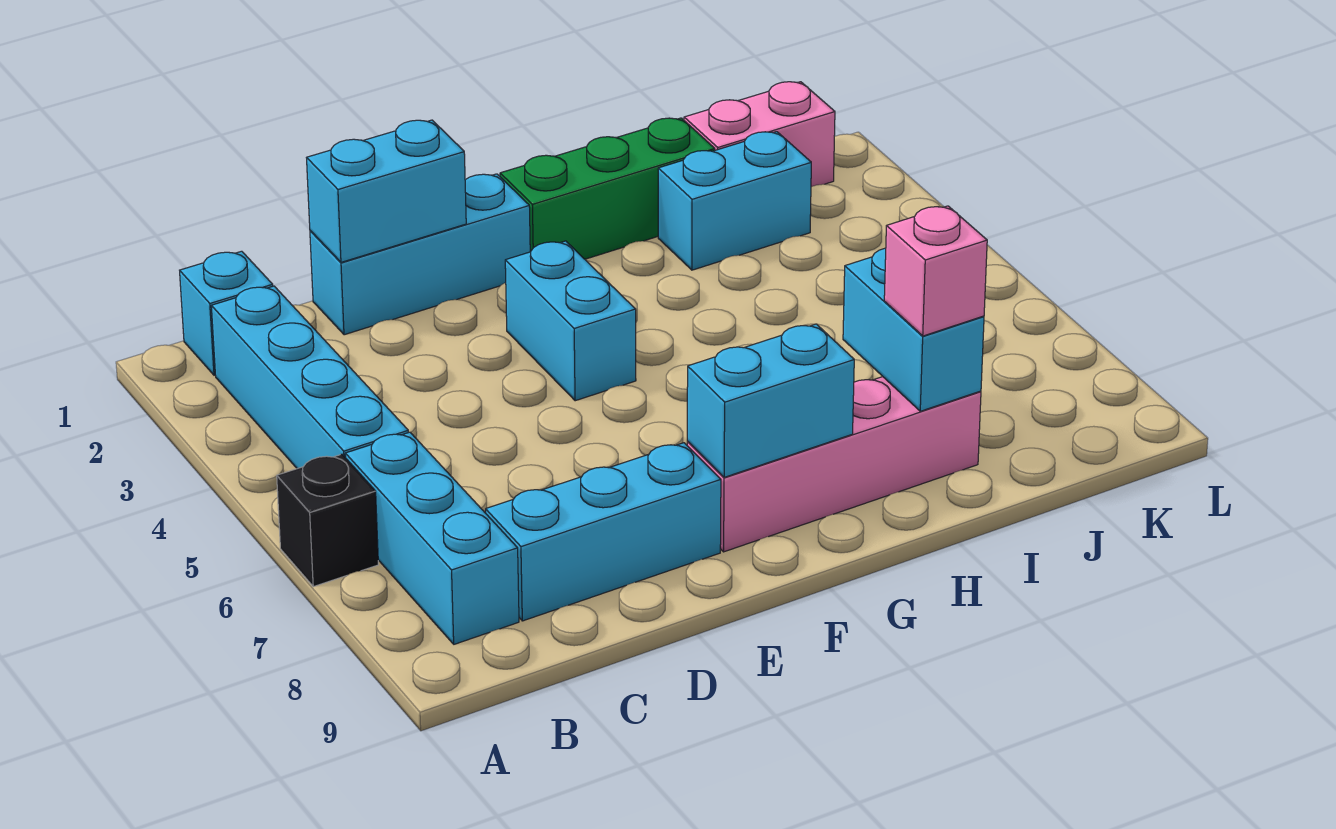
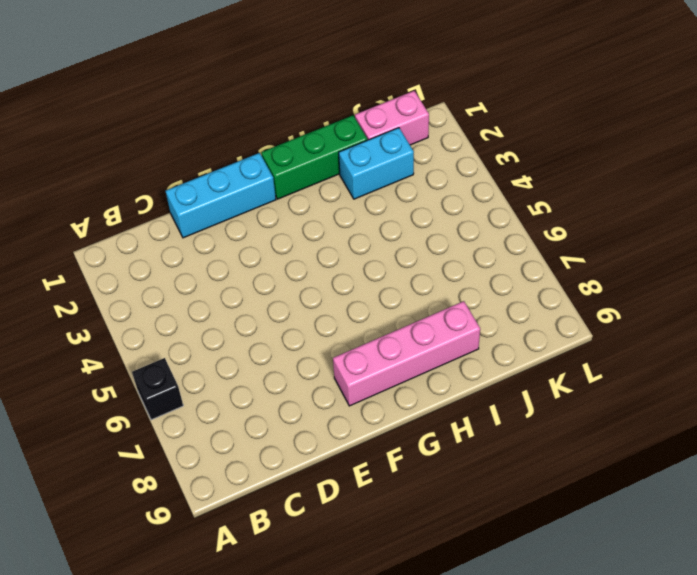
none -> cyan brick B1 level 1
none -> cyan brick B2:B5 level 1
none -> cyan brick B6:B8 level 1

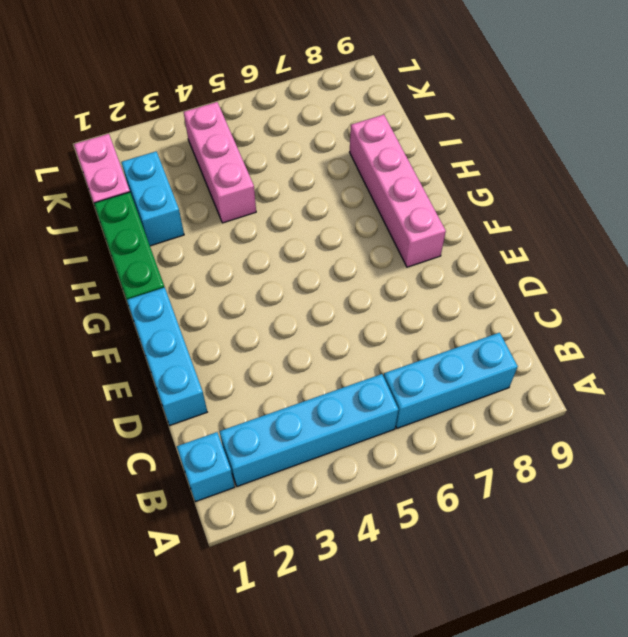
pink brick I4:K4 level 1 -> none
none -> black brick A6 level 1
none -> cyan brick C8:E8 level 1
none -> cyan brick F3:F4 level 1

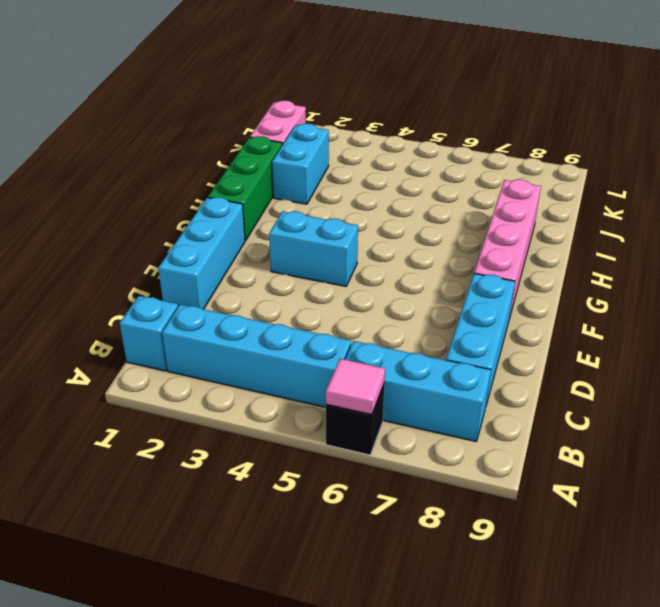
pink tile A6 level 2 -> none
none -> cyan brick D1:E1 level 2
none -> cyan brick F8:G8 level 2
none -> cyan brick I7:I8 level 2

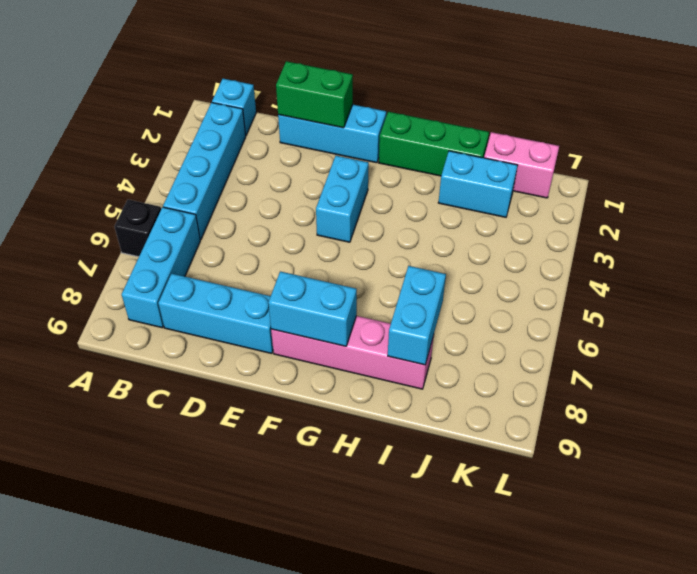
green brick D1:E1 level 2 -> cyan brick D1:E1 level 2
none -> pink brick I8 level 3

